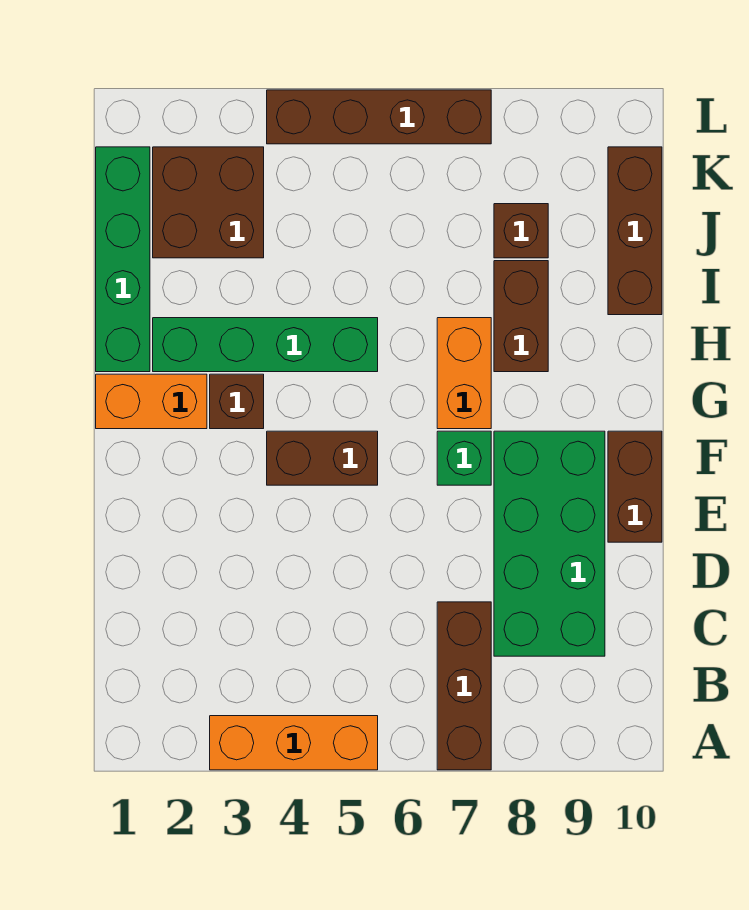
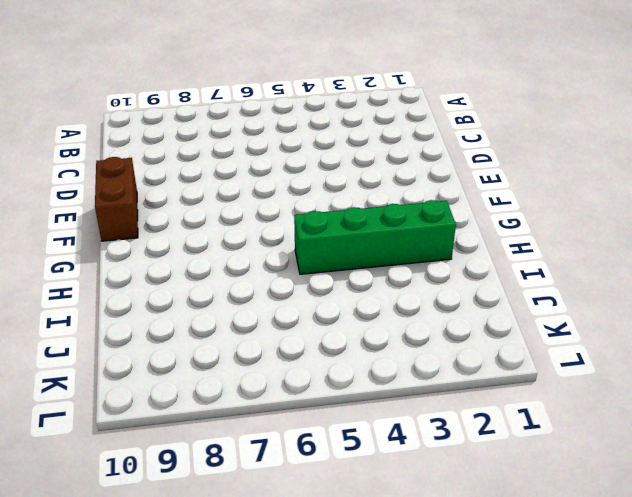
none -> orange brick A3:A5 level 1
none -> brown brick A7:C7 level 1
none -> green brick C8:F9 level 1

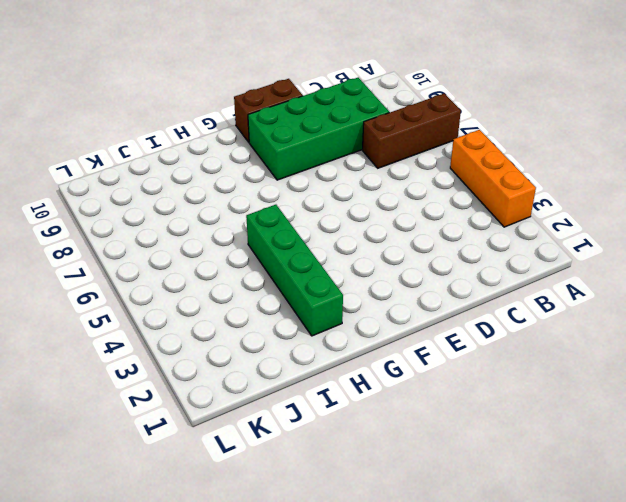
none -> brown brick F4:F5 level 1
none -> green brick F7 level 1
none -> orange brick G1:G2 level 1

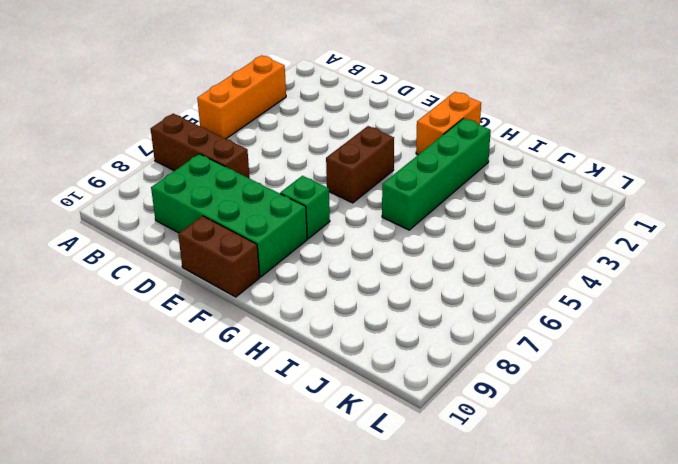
none -> brown brick G3 level 1
none -> orange brick G7:H7 level 1
none -> green brick H1:K1 level 1

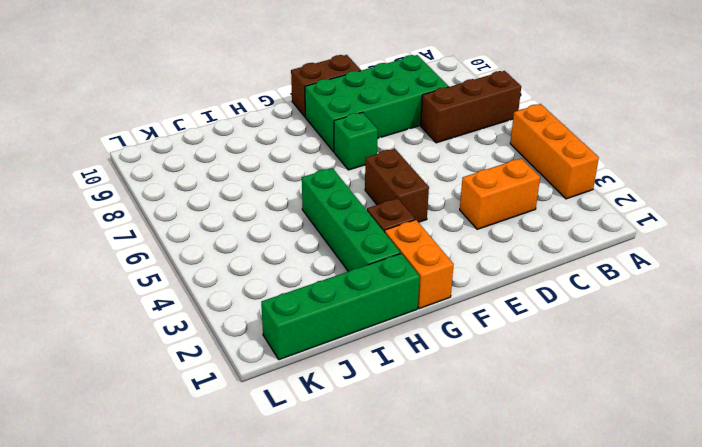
orange brick C3:D3 level 1 -> orange brick G7:H7 level 1
none -> brown brick H8:I8 level 1
none -> brown brick I10:K10 level 1
none -> brown brick J2:K3 level 1

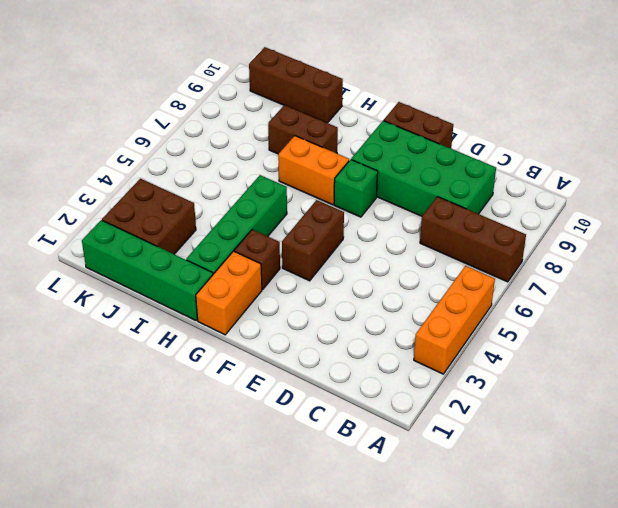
none -> brown brick J8 level 1
none -> brown brick L4:L7 level 1

